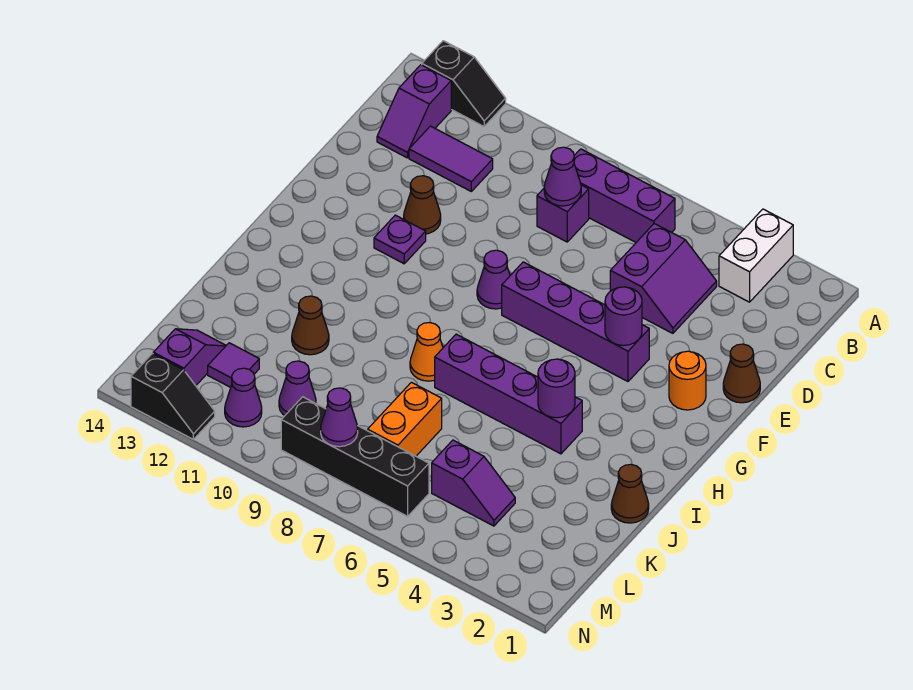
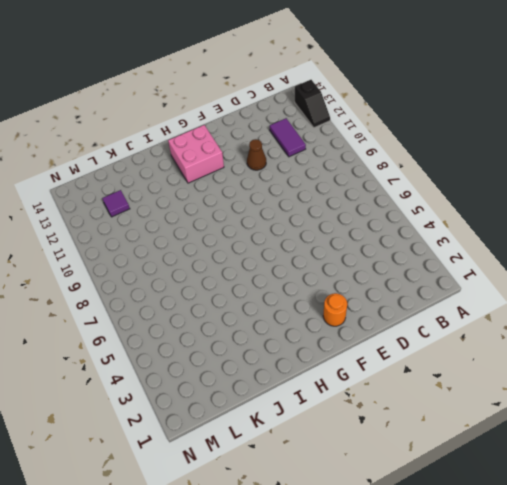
pink brick G12:H13 level 1 -> none
none -> white brick A3:B3 level 1
none -> purple brick B6:B8 level 1
none -> purple slope B13:C13 level 1 top B

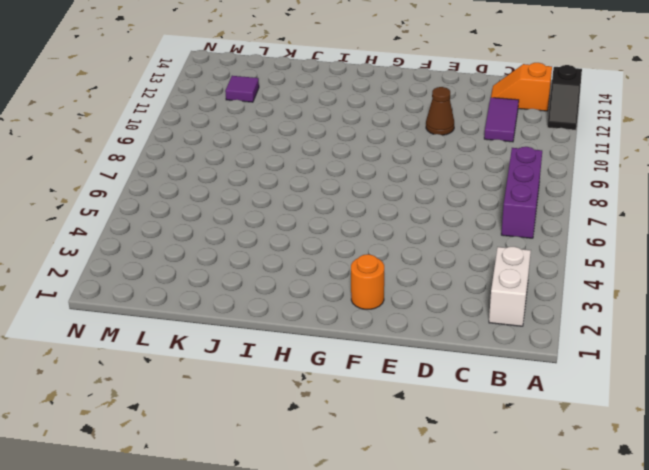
white brick B2:B3 level 1 -> white brick A3:B3 level 1
orange slope B13:C13 level 1 top B -> purple slope B13:C13 level 1 top B
none -> purple slope C4:D5 level 1 top 5
none -> purple brick C8 level 1
none -> brown cone E1 level 1

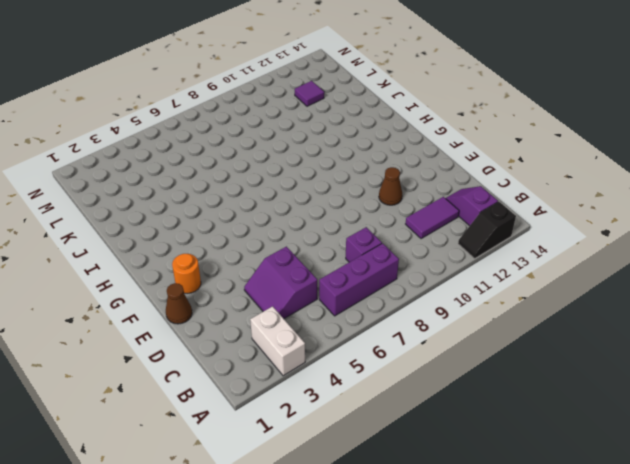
none -> purple brick F4:F7 level 1
none -> purple cone F8 level 1
none -> purple plate F11 level 1

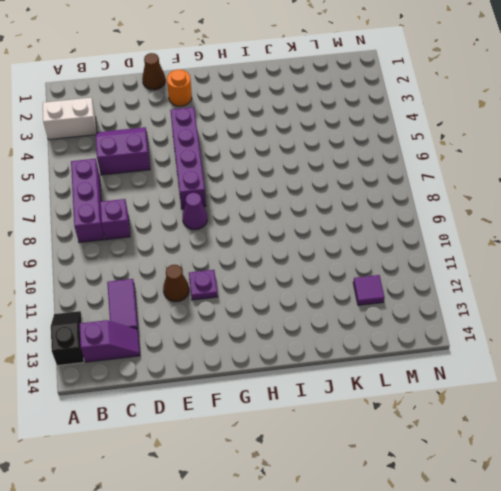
none -> purple brick I4:I7 level 1
none -> orange cone I8 level 1
none -> brown cone J1 level 1

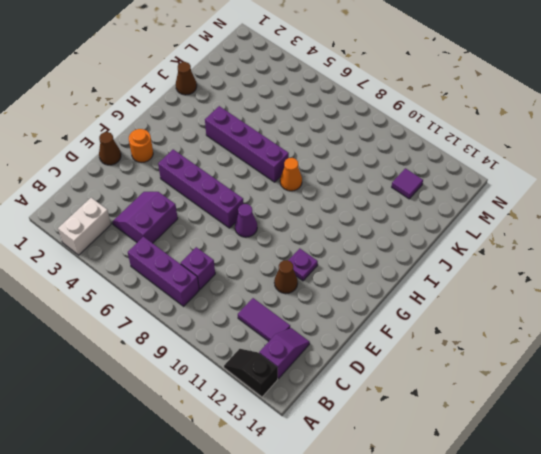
none -> brown cone J11 level 1
none -> orange brick K7:L7 level 1
none -> purple slope L4:L5 level 1 top 5

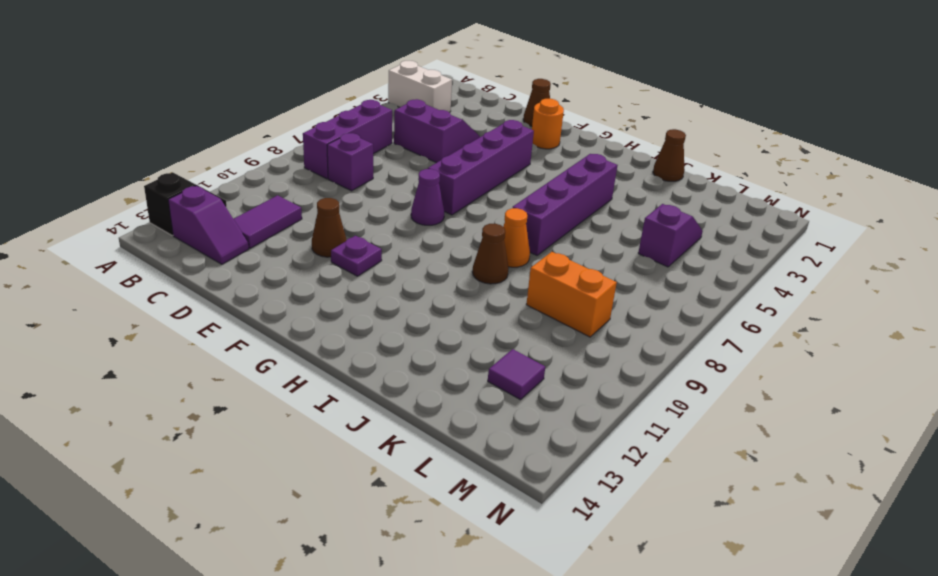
brown cone I9 level 1 -> brown cone J11 level 1
orange brick K9:L9 level 1 -> orange brick K7:L7 level 1
none -> purple cone L10 level 1
none -> purple slope L13:M13 level 1 top M
none -> black brick M6:M9 level 1

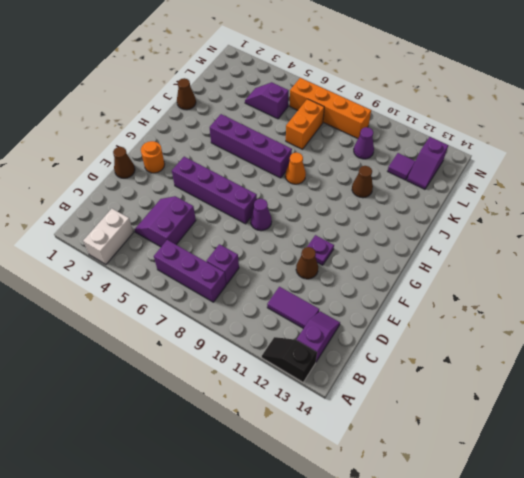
orange brick M6:M9 level 1 -> black brick M6:M9 level 1
none -> purple cone M11 level 1
none -> black slope N12:N13 level 1 top 13
none -> purple cone C8 level 2

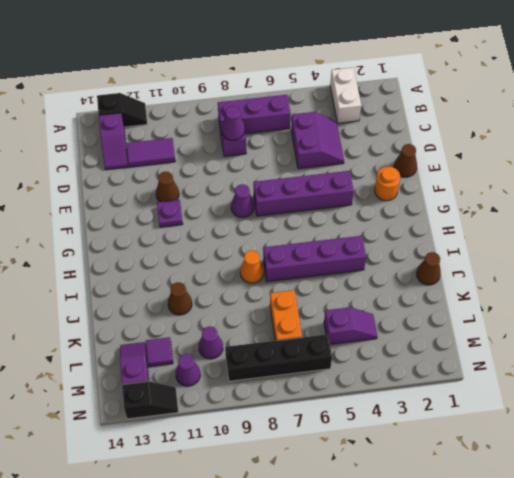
none -> purple round brick F4 level 2
none -> purple round brick I4 level 2
none -> purple cone M8 level 2

